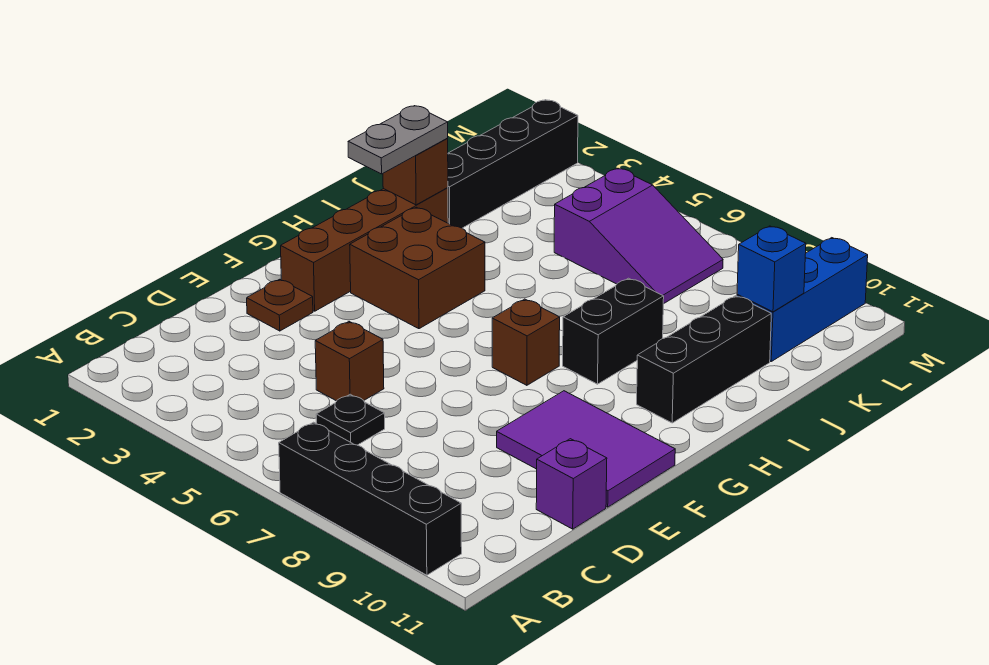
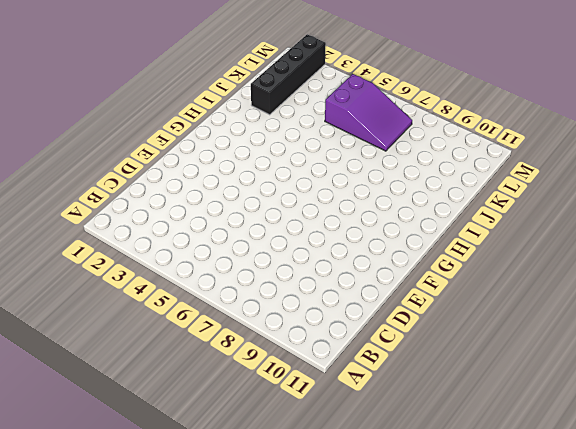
none -> black brick A7:A10 level 1
none -> black plate C6 level 1
none -> brown brick D5 level 1

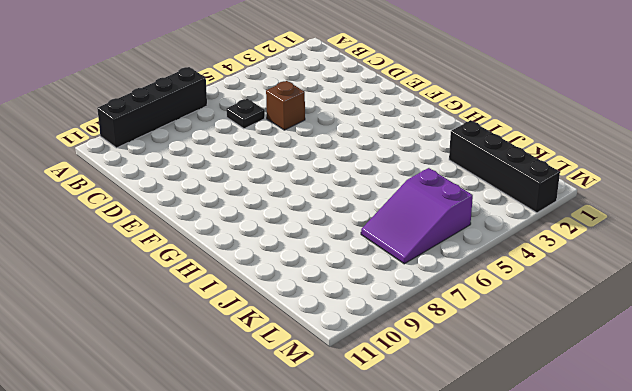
none -> purple brick D11 level 1
none -> brown plate E2 level 1
none -> purple tile E9:F11 level 1

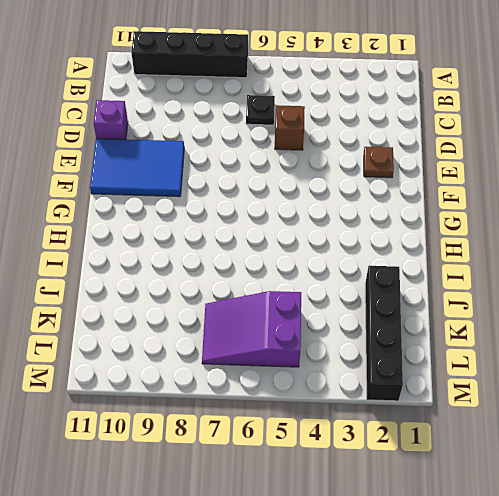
blue tile E9:F11 level 1 -> purple tile E9:F11 level 1
none -> brown brick F2:I2 level 1
none -> brown brick G3:H4 level 1
none -> brown brick G7 level 1

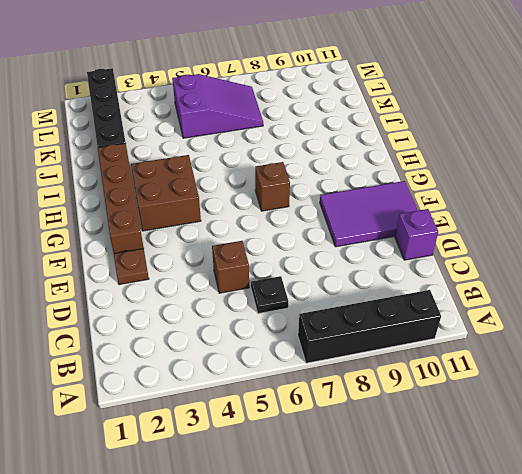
none -> black brick H8:I8 level 1
none -> black brick H10:J10 level 1
none -> blue brick K10:M10 level 1

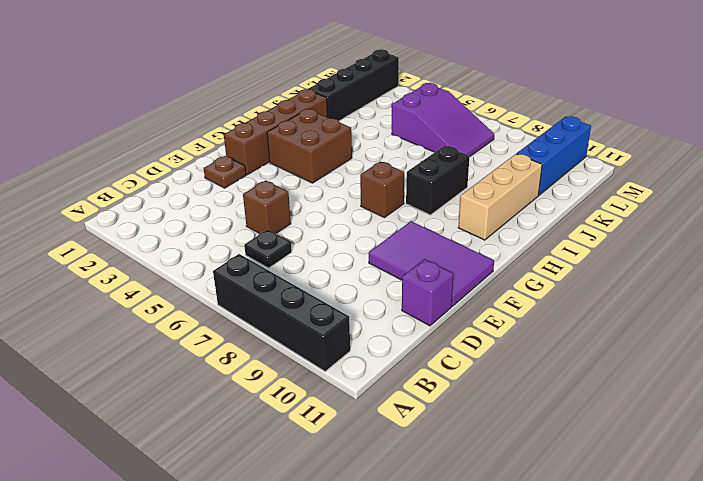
tan brick H10:J10 level 1 -> black brick H10:J10 level 1
none -> brown brick I2 level 2
none -> blue brick K10 level 2
none -> grey plate H2:I2 level 3

